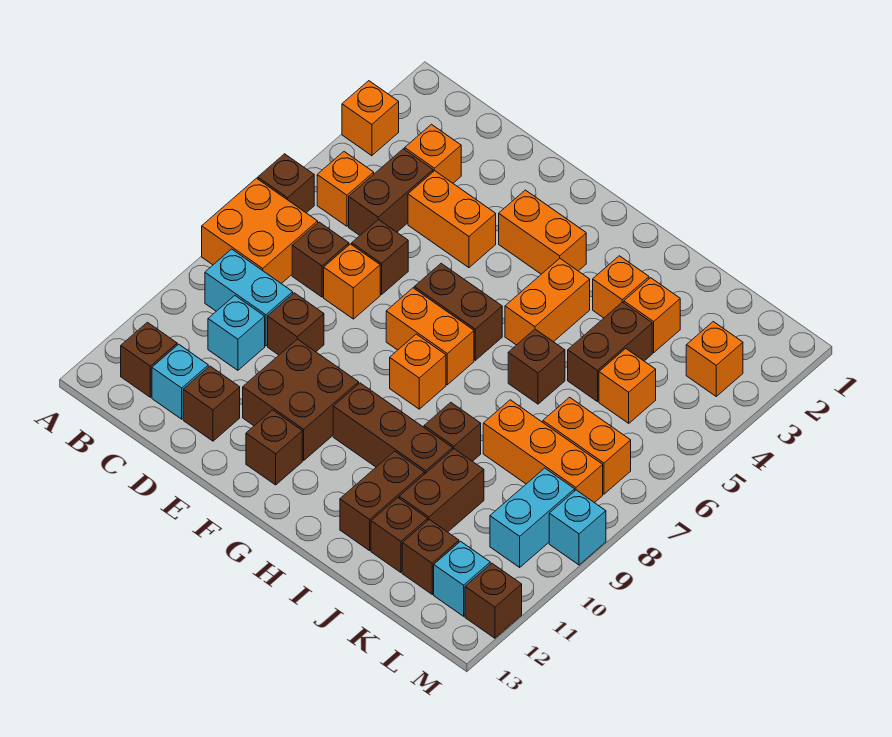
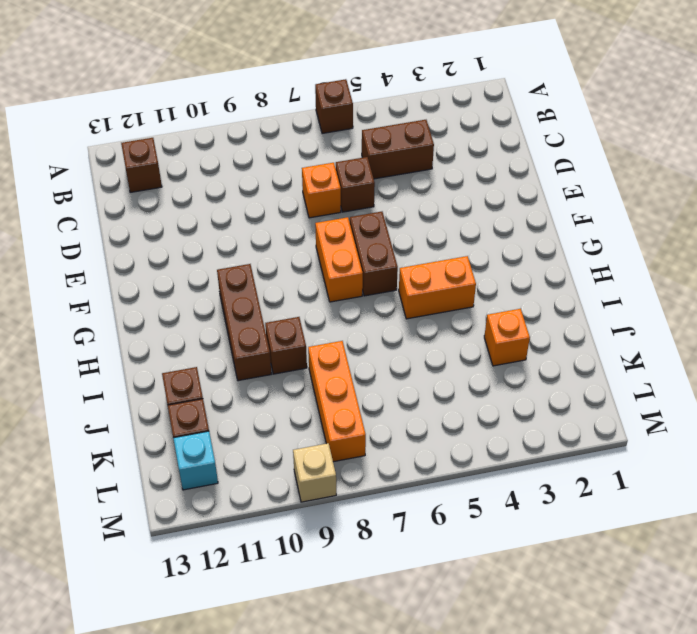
tan brick M9 level 1 -> cyan brick M9 level 1
none -> orange brick A3 level 1
none -> orange brick A7:B8 level 1
none -> orange brick B5 level 1
none -> cyan brick B9:C9 level 1

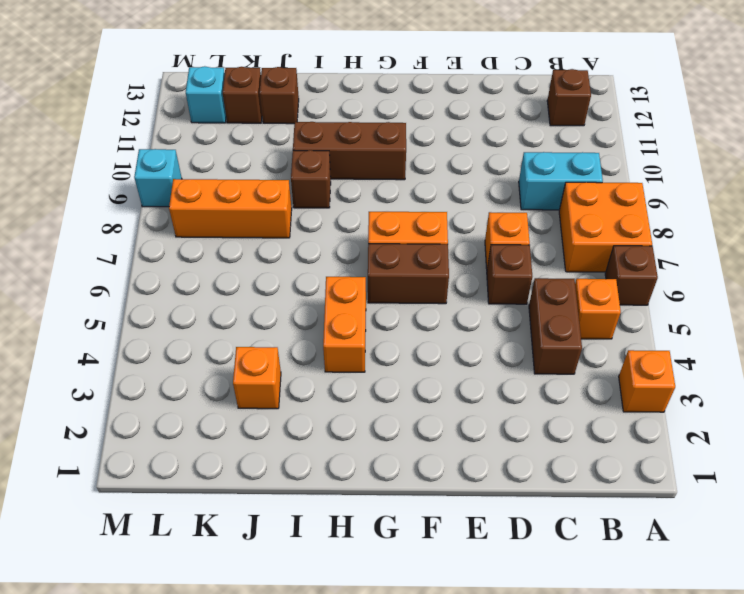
none -> orange brick C3 level 1
none -> brown brick C7 level 1
none -> cyan brick C10 level 1
none -> cyan brick C12 level 1

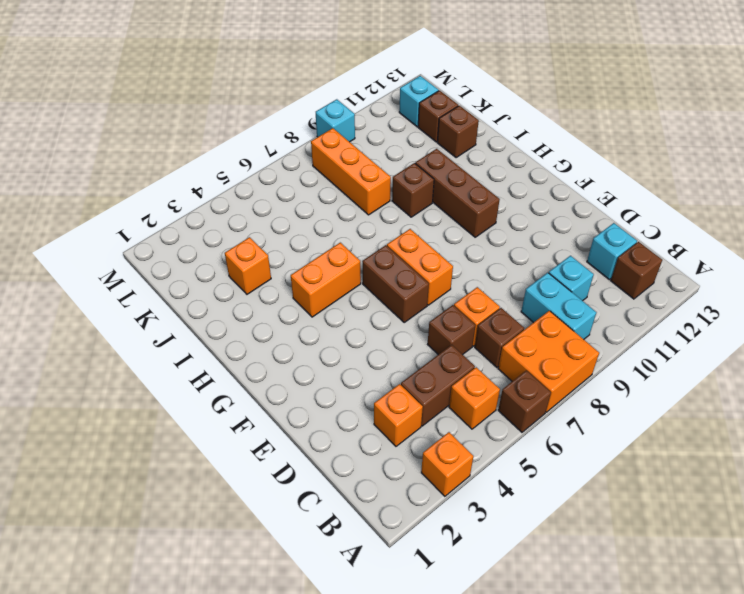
none -> orange brick D4:E4 level 1
none -> brown brick D9 level 1
none -> brown brick D12 level 1
none -> brown brick E10:F11 level 1

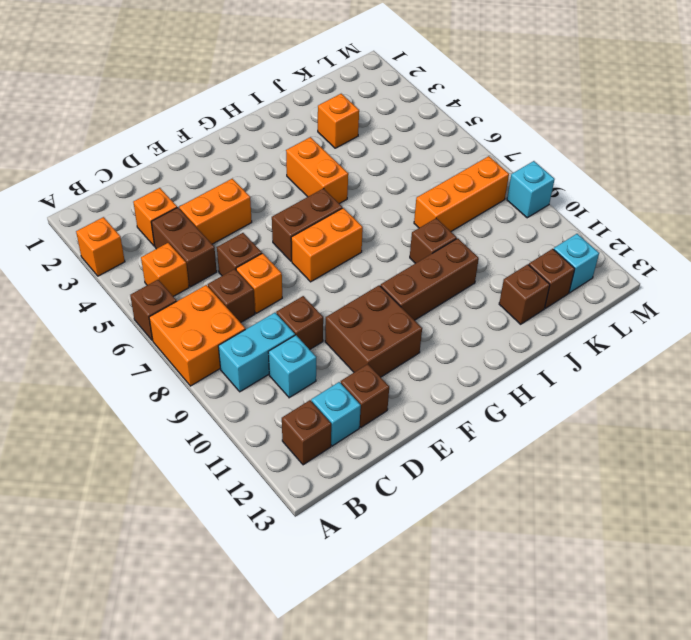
none -> orange brick F3:G3 level 1
none -> brown brick F12 level 1
none -> orange brick G8 level 1
none -> orange brick I3 level 1

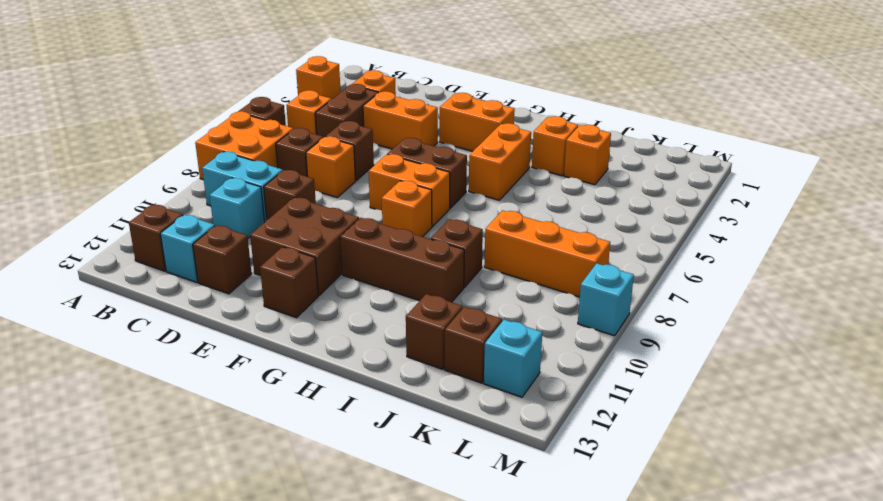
none -> brown brick I6 level 1
none -> brown brick I11:I12 level 1
none -> brown brick J4:J5 level 1
none -> brown brick J10:J11 level 1

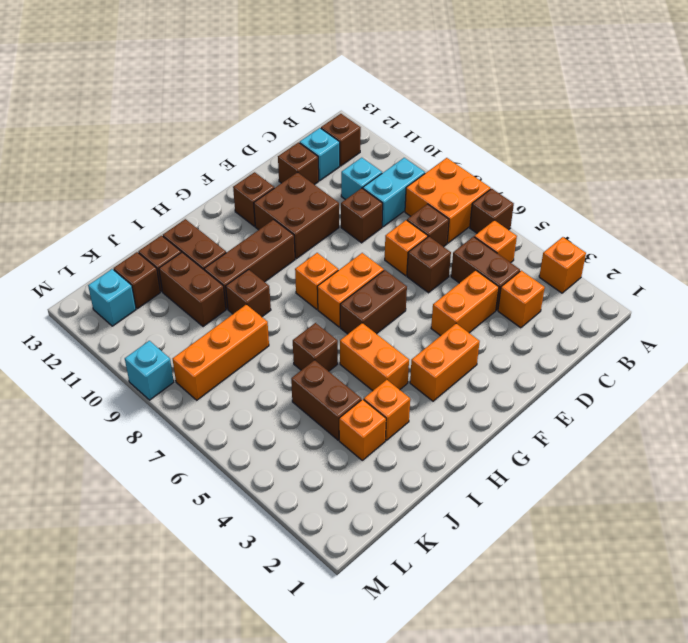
none -> orange brick K5 level 1
none -> orange brick K7:L7 level 1
none -> orange brick L3 level 1
none -> cyan brick L9:L10 level 1

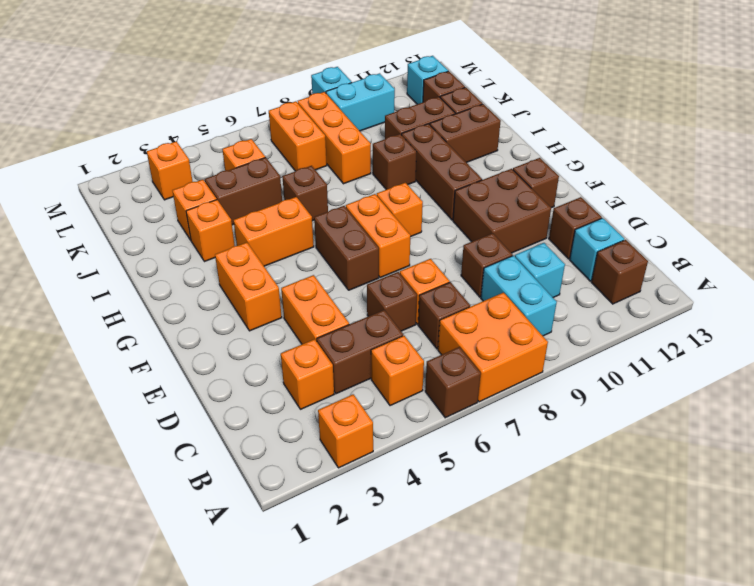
none -> brown brick M12 level 1

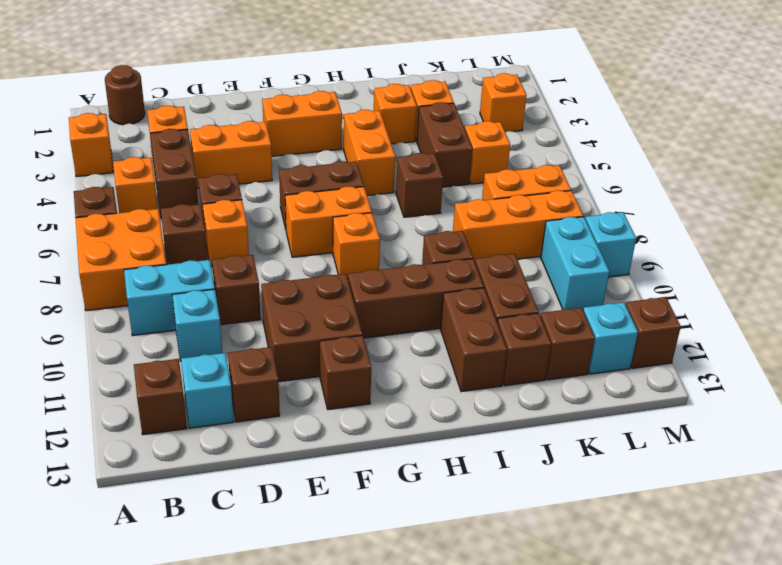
brown round brick B1 level 1 -> none

